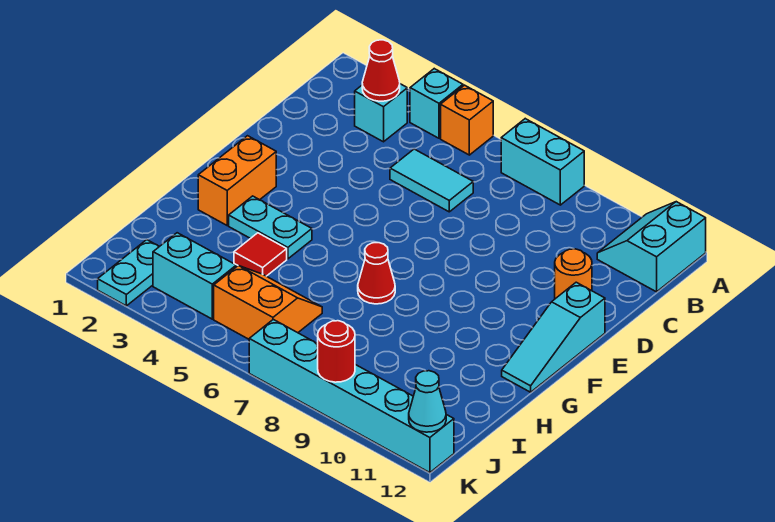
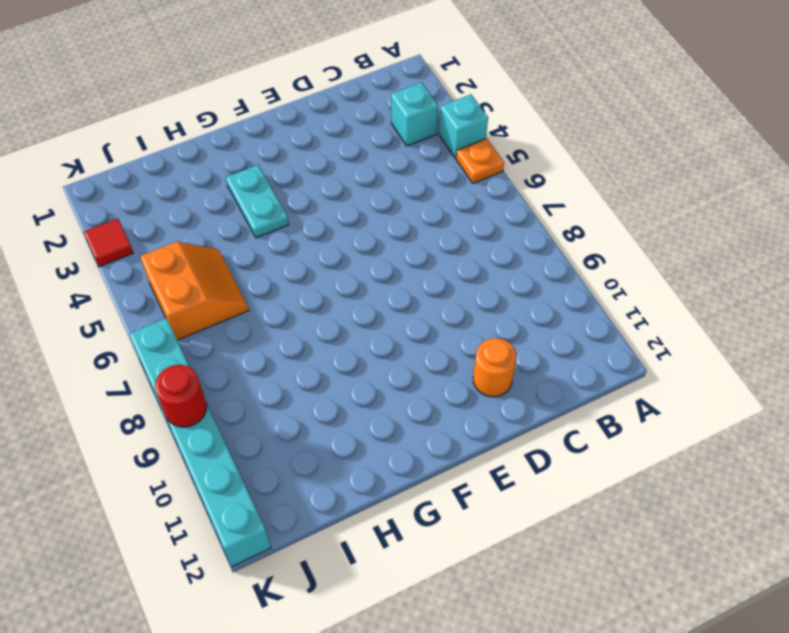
orange plate A5 level 1 -> orange brick A5 level 1
red tile K3 level 1 -> red tile H4 level 1
none -> cyan brick A7:A8 level 1
none -> cyan slope A11:B12 level 1 top 12
none -> cyan tile C5:C6 level 1

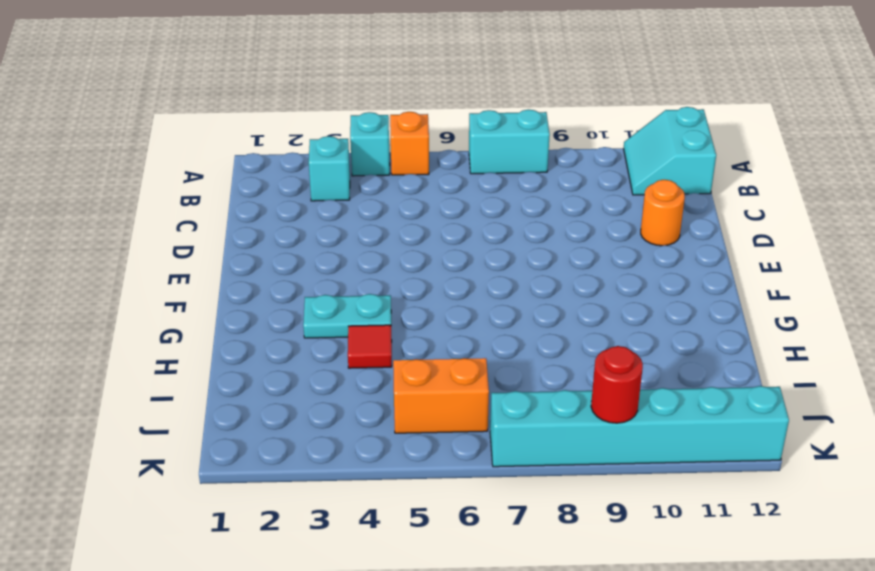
none -> cyan tile C5:C6 level 1
none -> cyan slope E12:G12 level 1 top E
none -> orange brick F2:G2 level 1

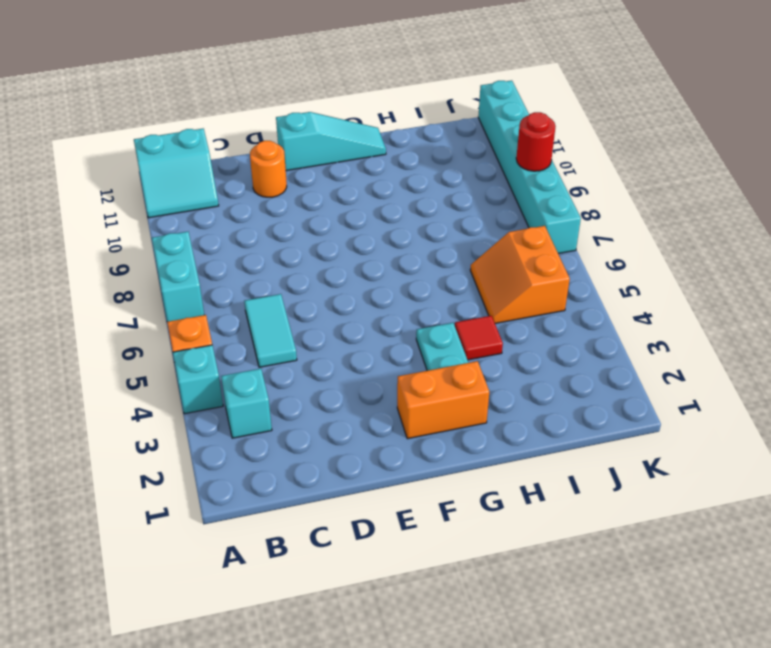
none -> red cone G7 level 1
none -> cyan plate J2:K2 level 1
none -> cyan brick J3:J4 level 1

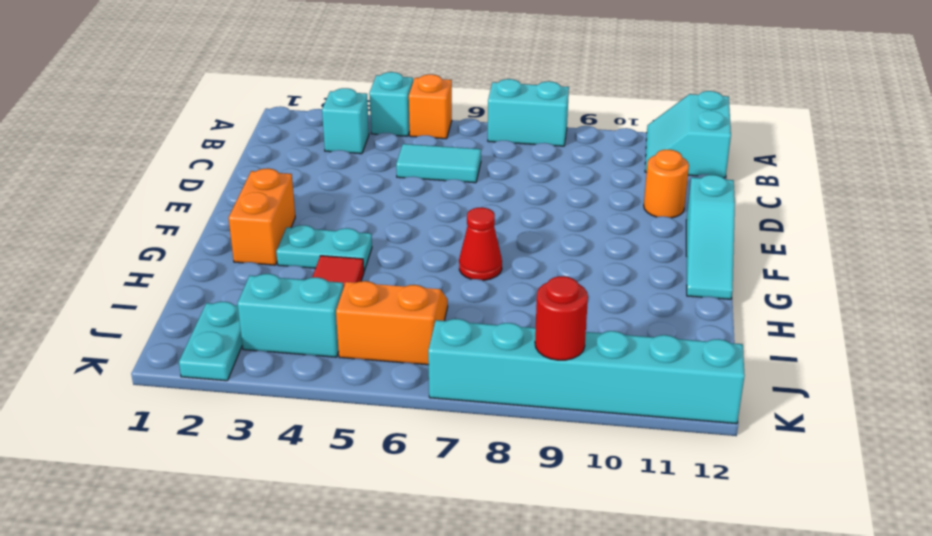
none -> red cone B3 level 2
none -> cyan cone K12 level 2

